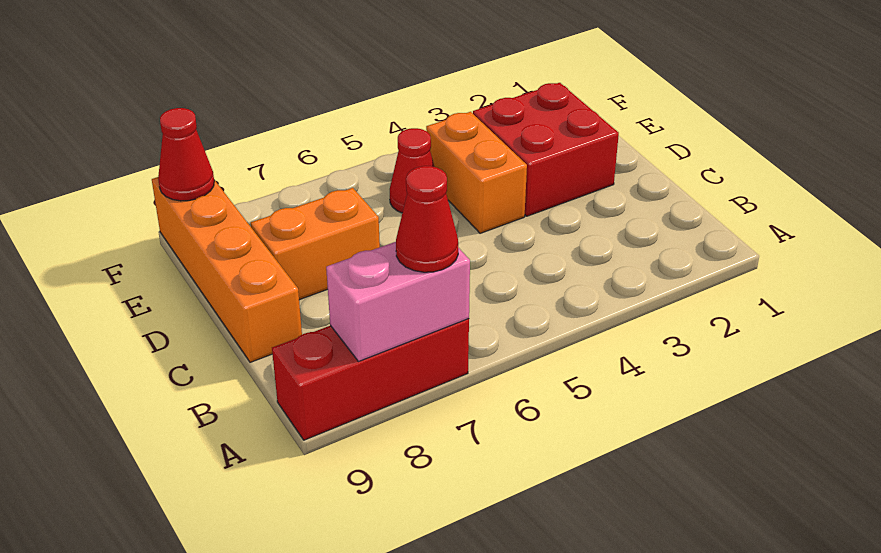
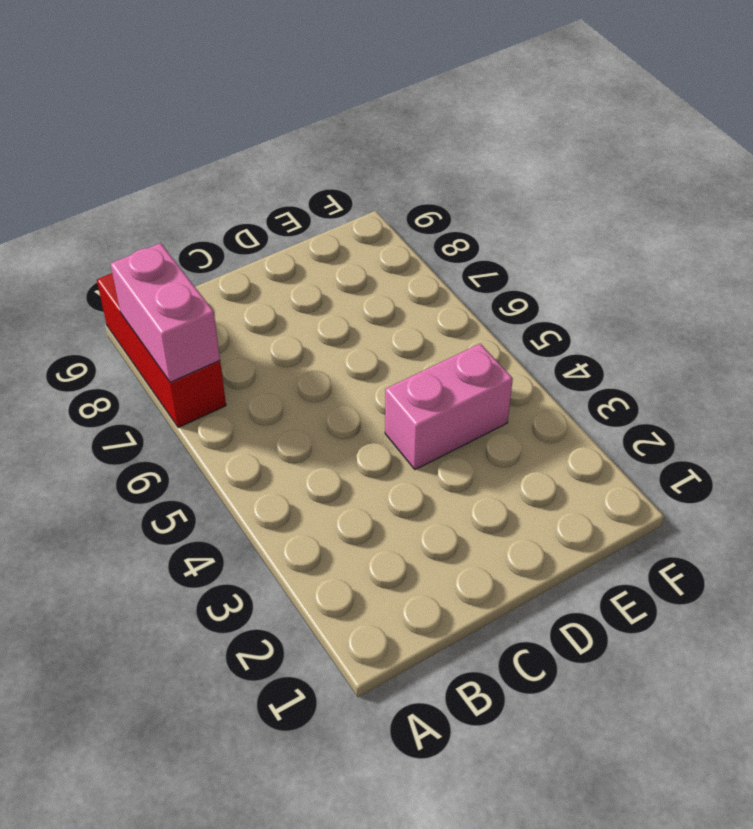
pink brick D4:E4 level 1 -> orange brick D4:E4 level 1
none -> orange brick C9:F9 level 1
none -> red brick D2:E3 level 1

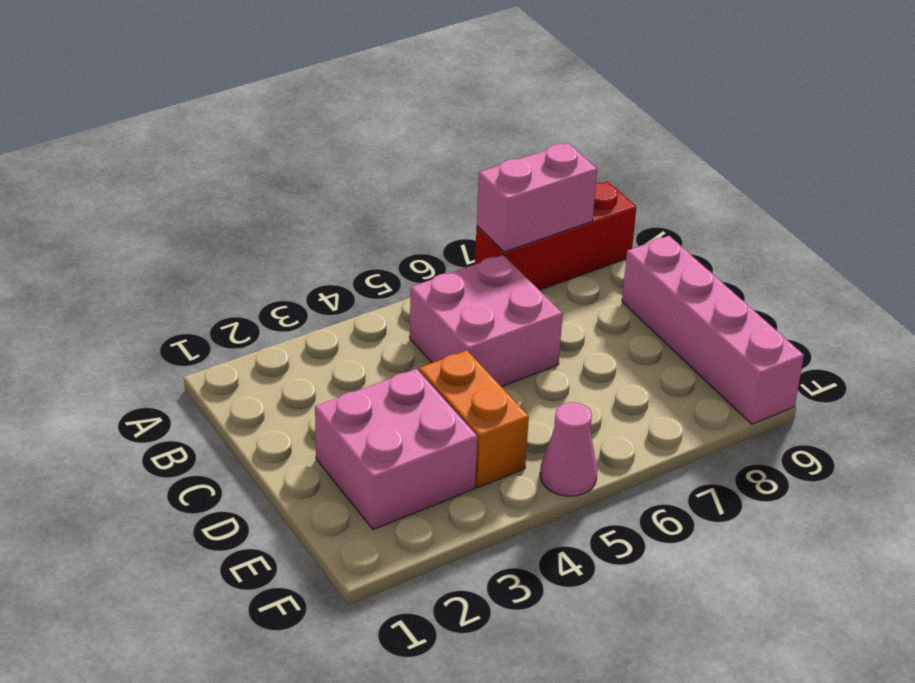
pink brick B5:C6 level 1 -> none
pink brick C9:F9 level 1 -> orange brick C9:F9 level 1
pink brick D2:E3 level 1 -> red brick D2:E3 level 1
pink cone F5 level 1 -> none
none -> orange brick D7:D8 level 1
none -> red cone E5 level 1

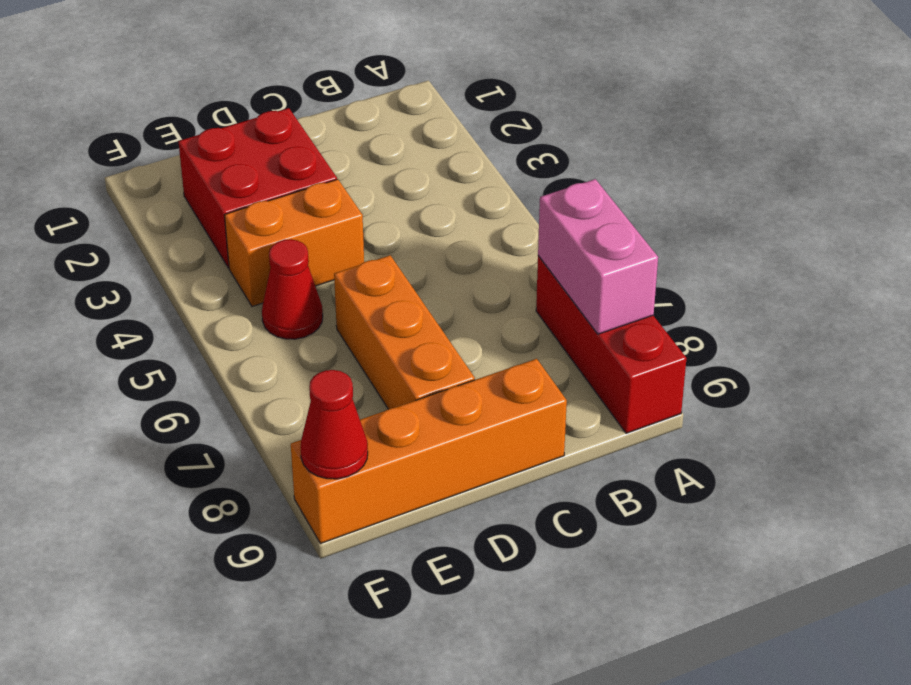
orange brick D6:D8 level 1 -> orange brick D7:D8 level 1
none -> red cone A7 level 3

